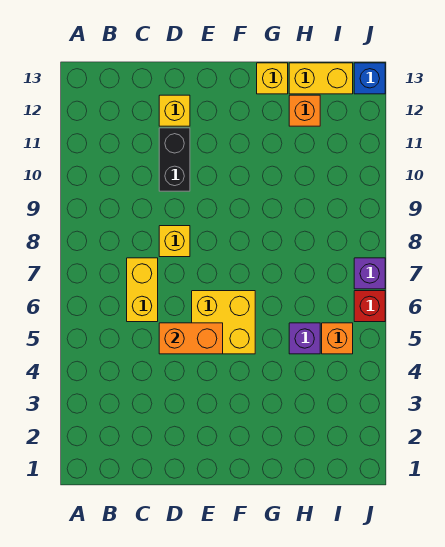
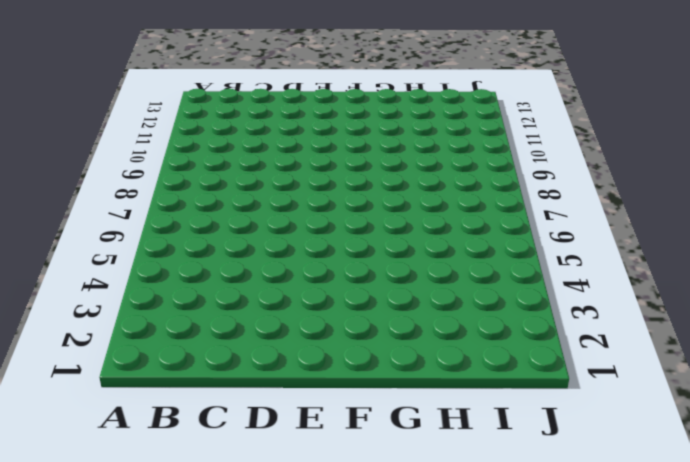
none -> yellow brick C6:C7 level 1
none -> yellow brick D8 level 1
none -> black brick D10:D11 level 1

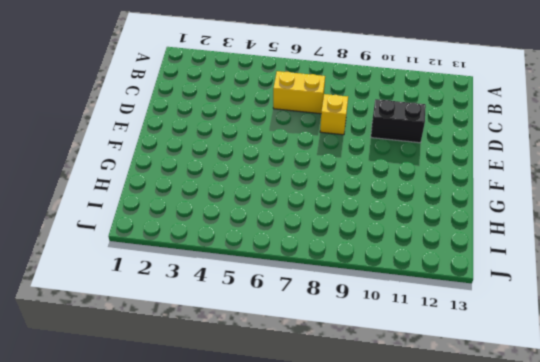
none -> yellow brick D12 level 1
none -> yellow brick E5:F6 level 1
none -> yellow brick G13 level 1

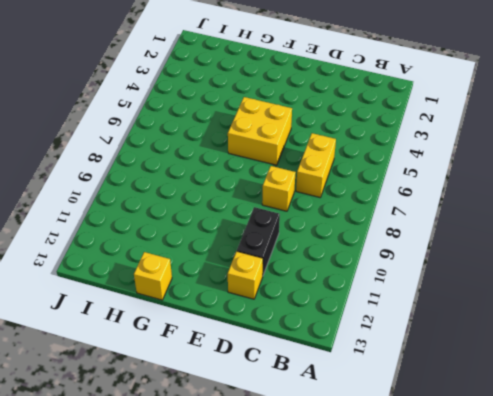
none -> purple brick H5 level 1
none -> orange brick H12 level 1
none -> yellow brick H13:I13 level 1

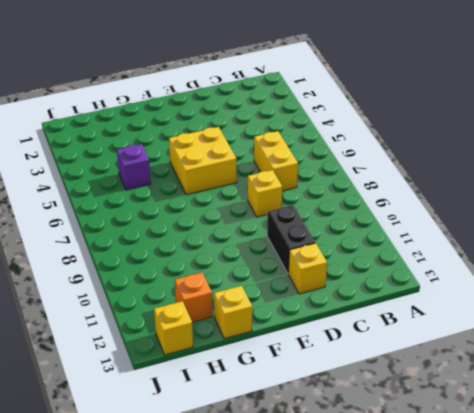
yellow brick I13 level 1 -> yellow brick H13:I13 level 1
none -> orange brick I5 level 1
none -> red brick J6 level 1
none -> purple brick J7 level 1

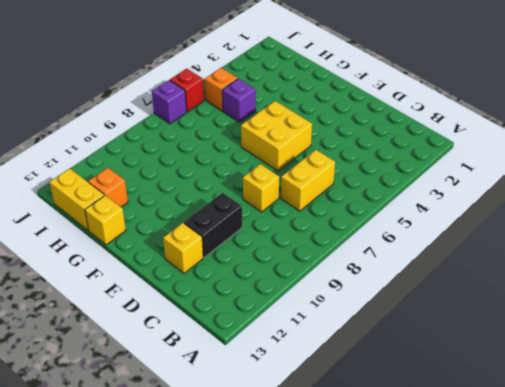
none -> blue brick J13 level 1
none -> orange brick D5:E5 level 2

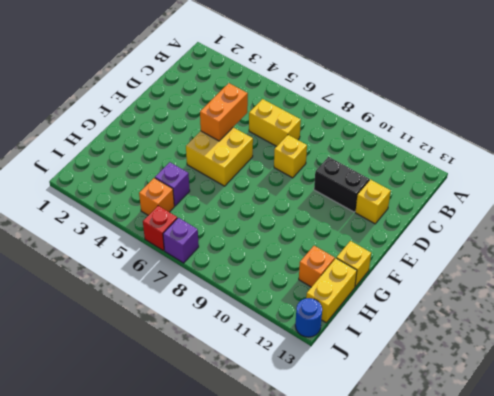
blue round brick J13 level 1 -> blue brick J13 level 1

